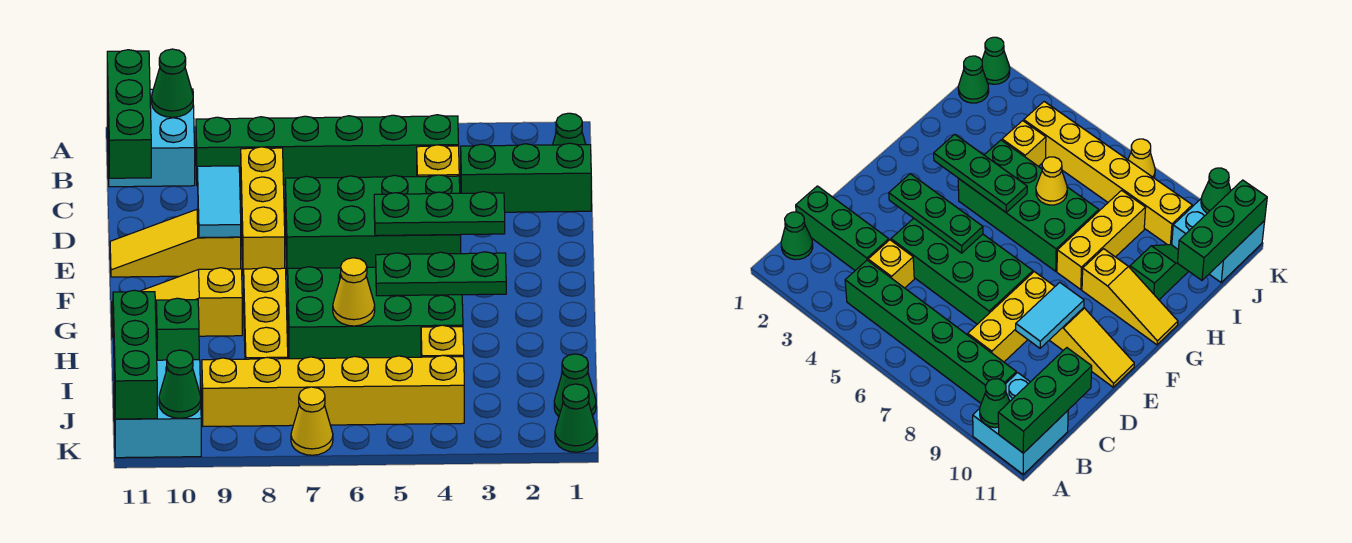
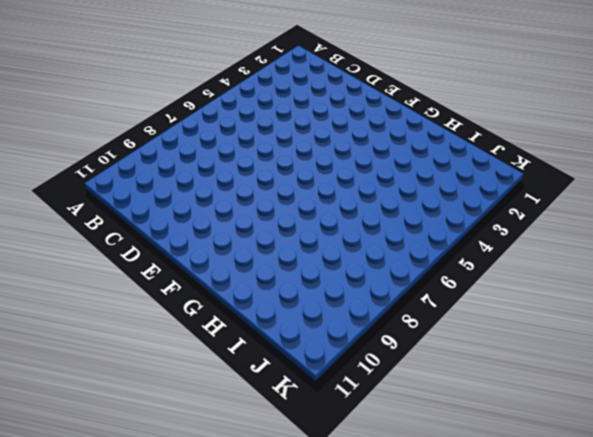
none -> cyan brick A10:B11 level 1
none -> green cone B1 level 1
none -> green brick B4:B9 level 1

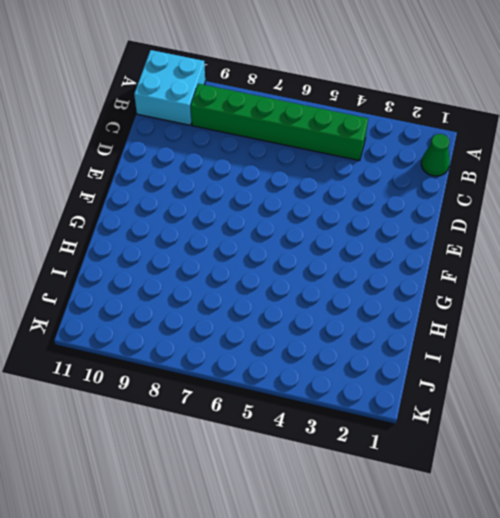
none -> green brick C1:C3 level 1
none -> yellow brick C4 level 1
none -> yellow brick C8:E8 level 1

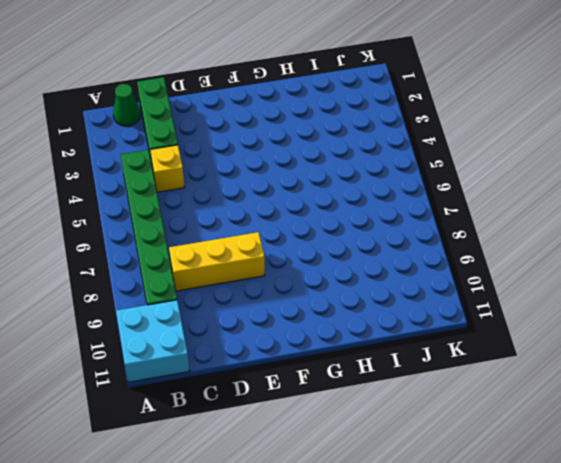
none -> green brick D4:E7 level 1
none -> yellow slope E9:E11 level 1 top 9
none -> green brick G4:H7 level 1

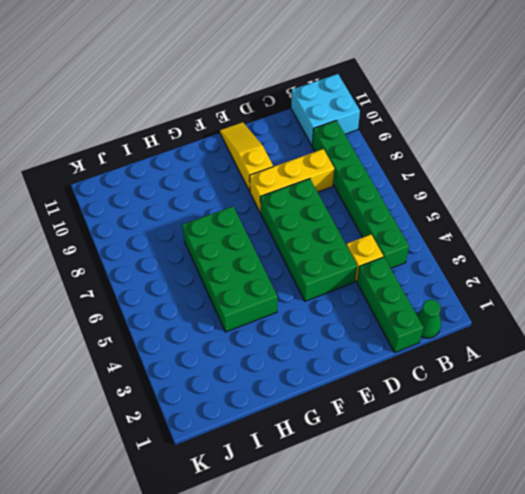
none -> yellow brick G8:I8 level 1
none -> yellow slope G9:G11 level 1 top 9
none -> green slope H10:I10 level 1 top H

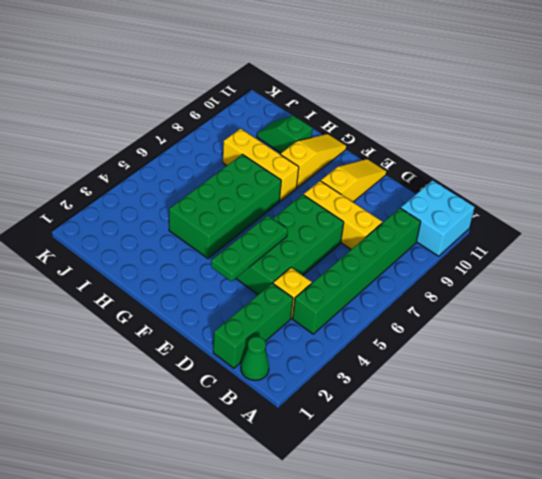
none -> yellow brick I4 level 1
none -> green cone J1 level 1
none -> yellow brick J4:J9 level 1

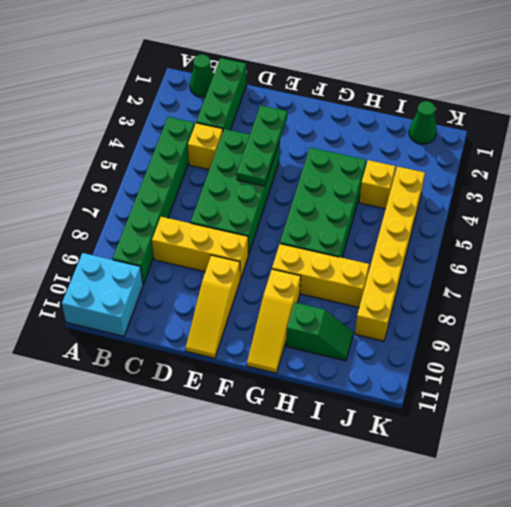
none -> cyan brick J10:K11 level 1
none -> green cone K1 level 1
none -> yellow cone K7 level 1

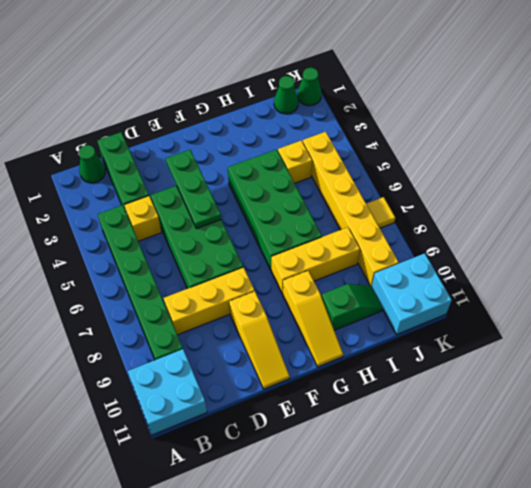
yellow tile K7 level 1 -> yellow cone K7 level 1
none -> green cone A10 level 2
none -> green brick A11:C11 level 2
none -> cyan tile D9:E9 level 2

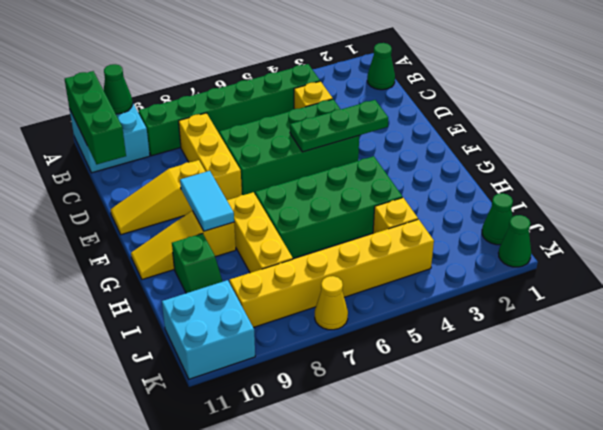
cyan tile F9:G9 level 2 -> cyan tile D9:E9 level 2
none -> green brick C1:C3 level 1
none -> green plate G3:G5 level 2
none -> yellow cone H6 level 2

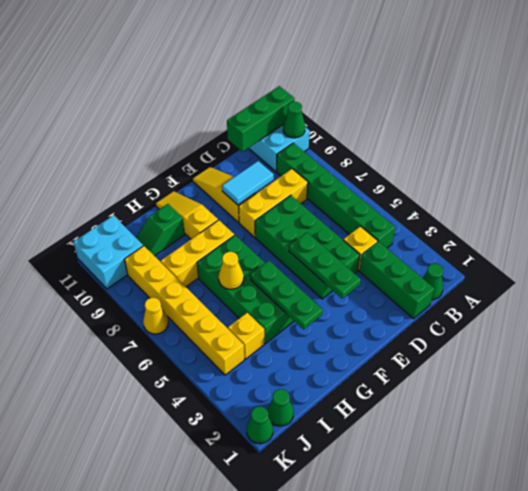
none -> green brick I11:K11 level 2
none -> green cone K10 level 2

